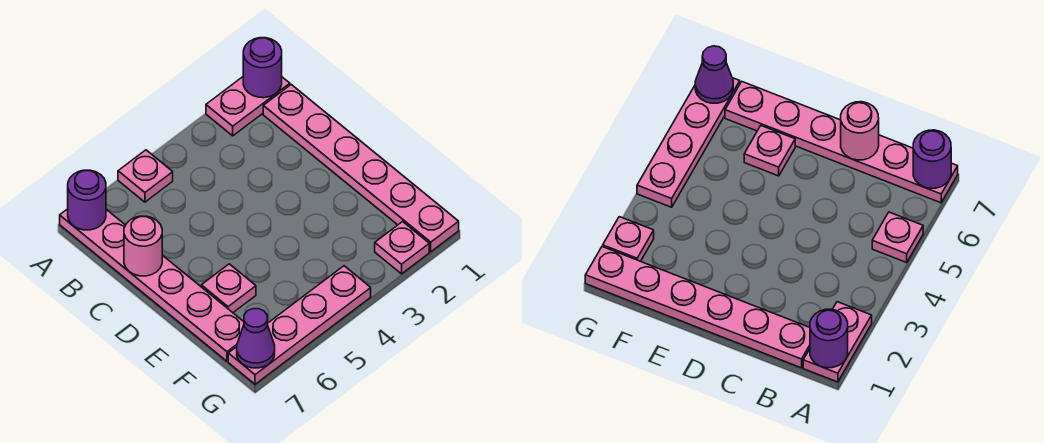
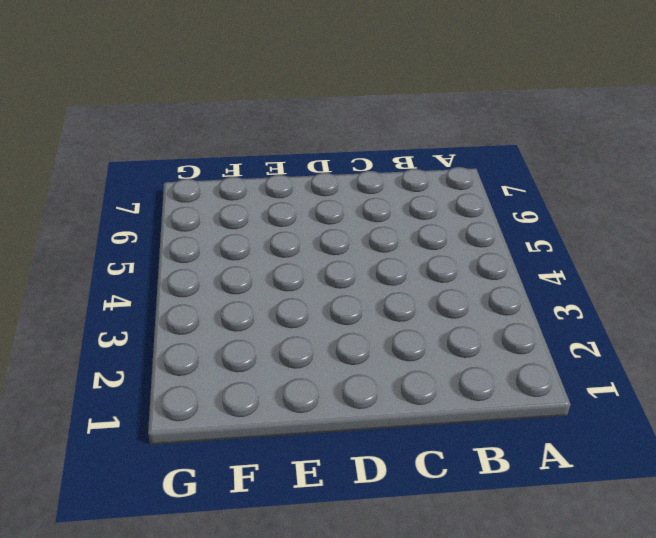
none -> pink plate A1:A2 level 1
none -> pink plate A5 level 1

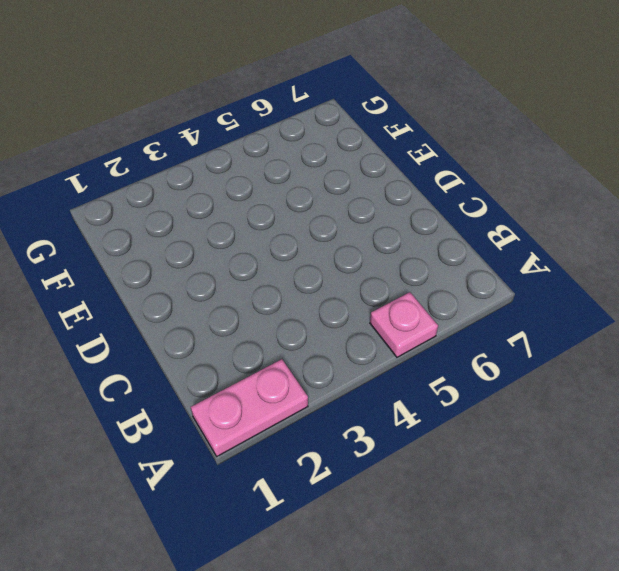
none -> pink plate A7:F7 level 1
none -> pink plate B1:G1 level 1

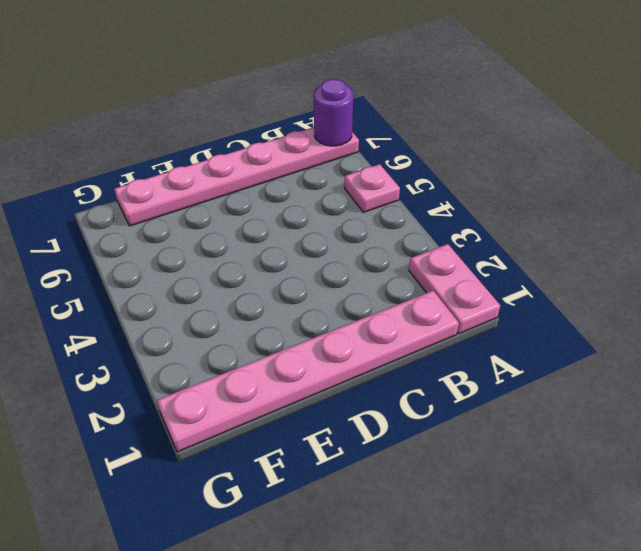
none -> pink plate E6 level 1
none -> pink plate G2 level 1

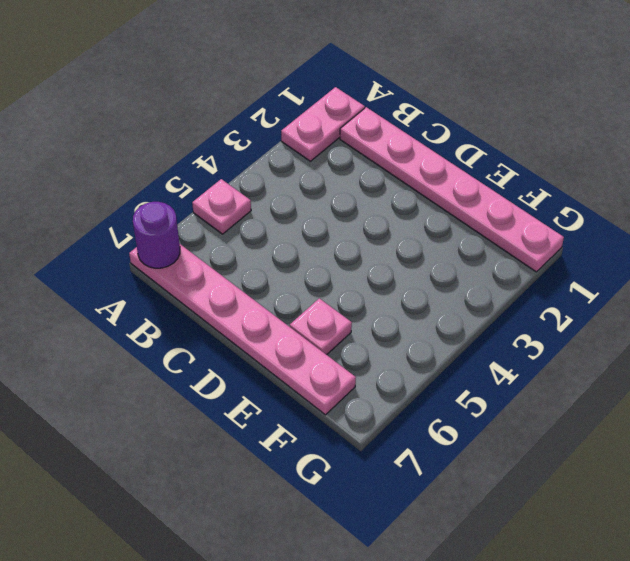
none -> pink plate G2 level 1
none -> pink plate G4:G7 level 1

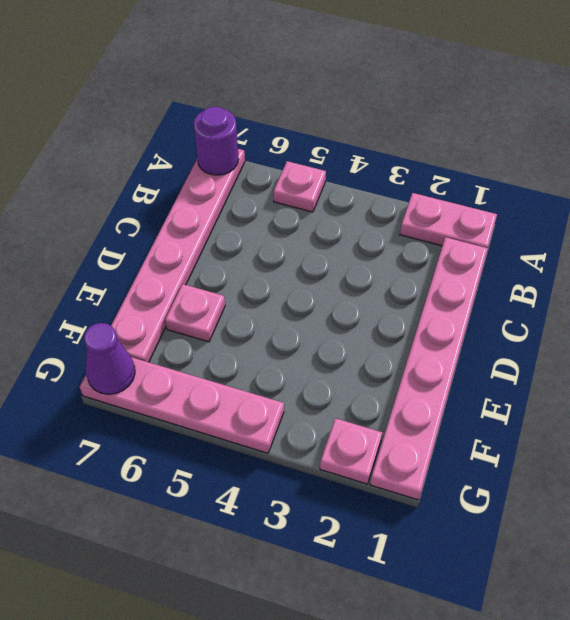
none -> purple round brick A1 level 2
none -> pink round brick C7 level 2

